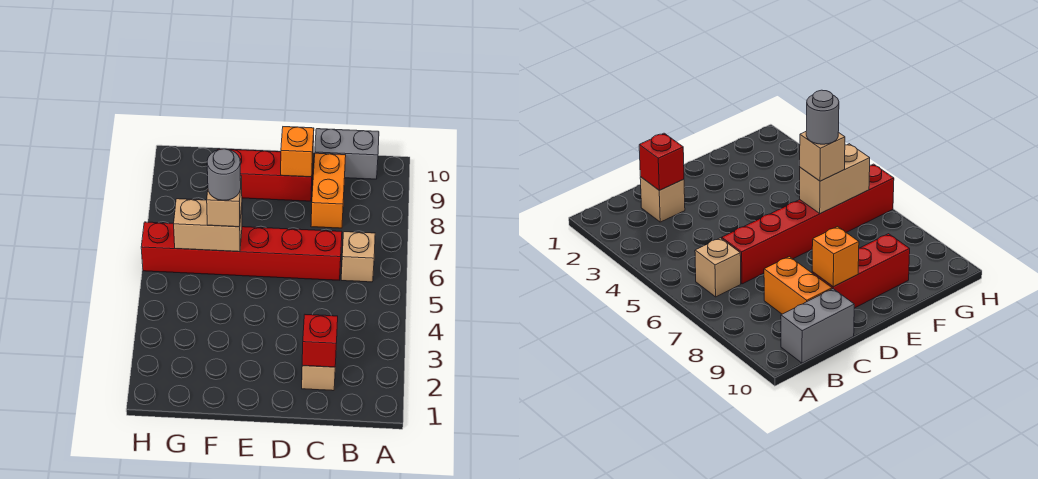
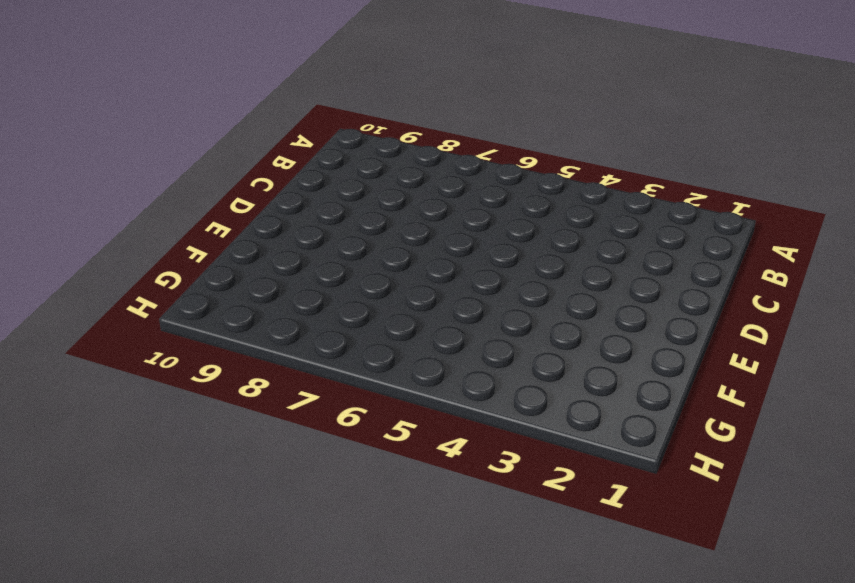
none -> tan brick B6 level 1
none -> grey brick B10:C10 level 1

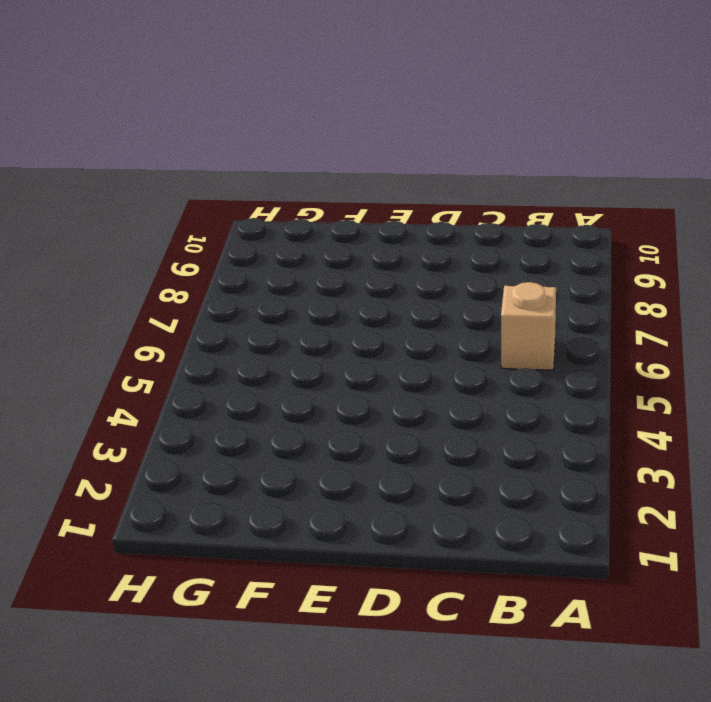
none -> grey brick B10:C10 level 1
none -> tan brick C2 level 1

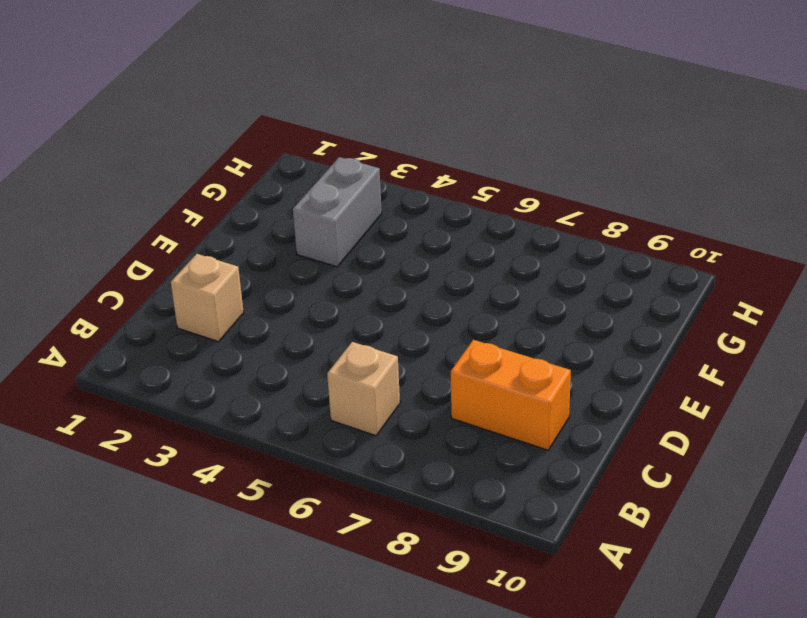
grey brick F3:G3 level 1 -> grey brick B10:C10 level 1
none -> red brick C6:H6 level 1
none -> red brick D9:F9 level 1

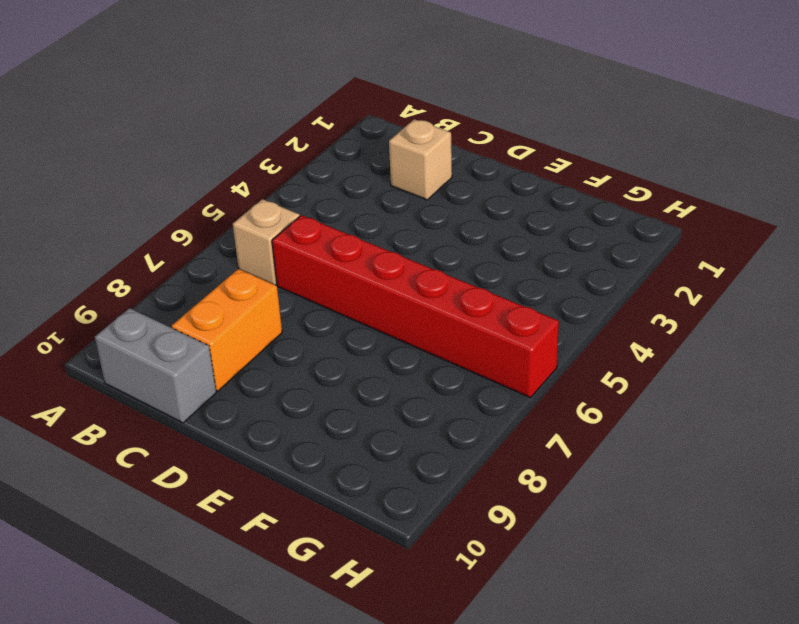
none -> red brick D9:F9 level 1
none -> red brick C2 level 2

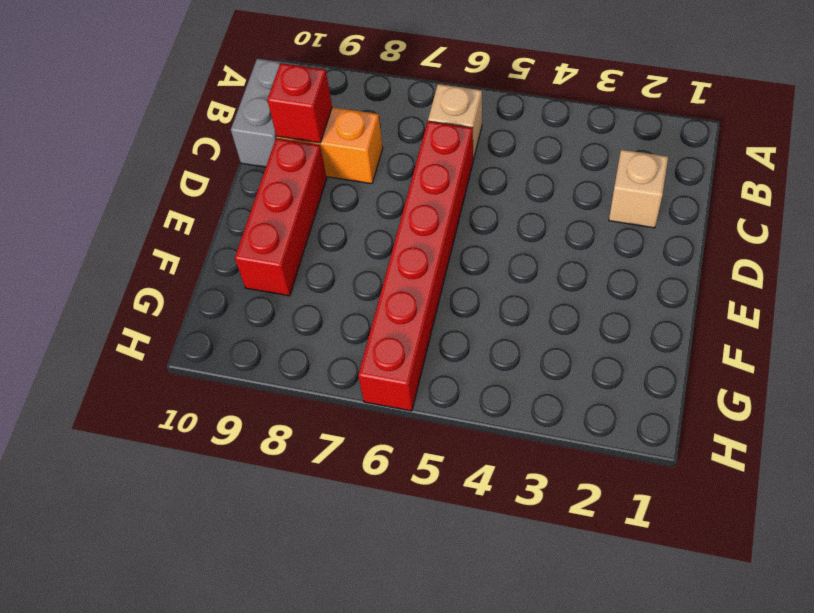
red brick C9 level 2 -> red brick C2 level 2
none -> orange brick D9 level 2
none -> tan brick F6:G6 level 2

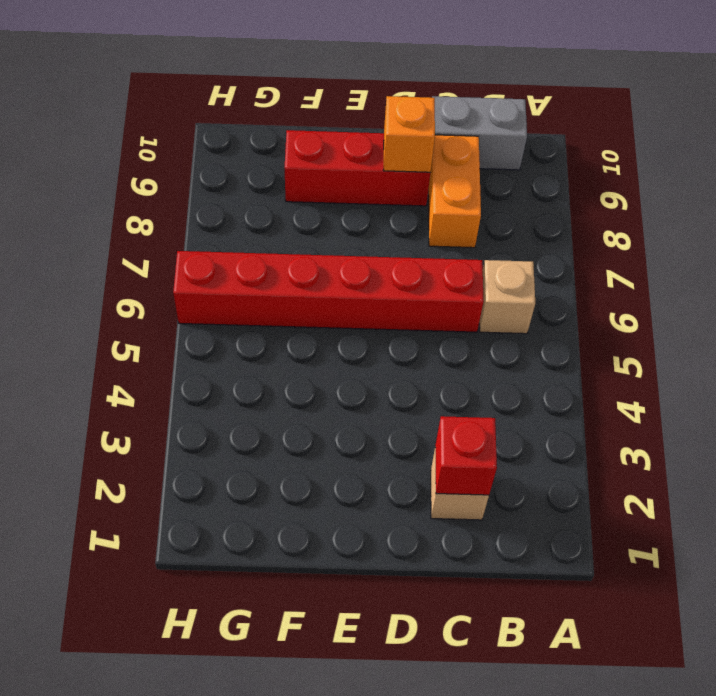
none -> tan brick F6:G6 level 2
none -> tan brick F6 level 3

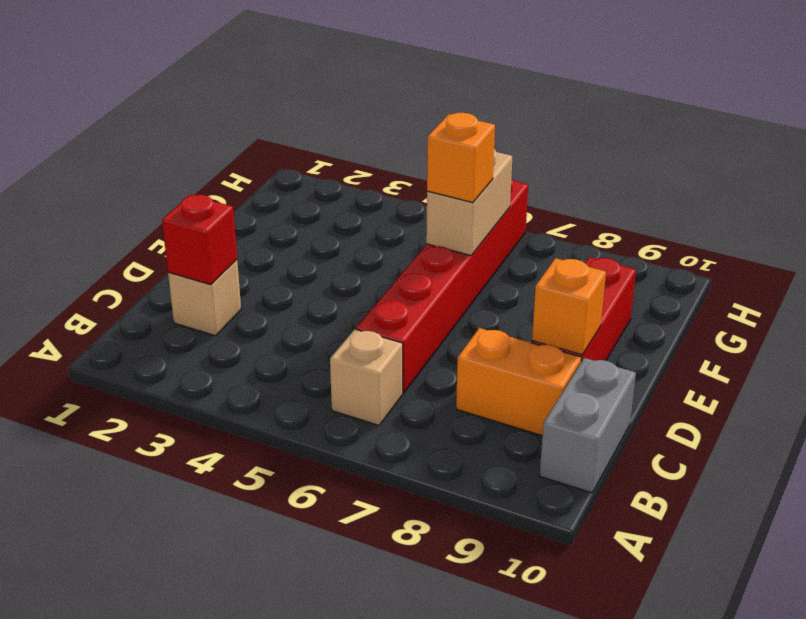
orange brick F6 level 3 -> tan brick F6 level 3
none -> grey round brick F6 level 4

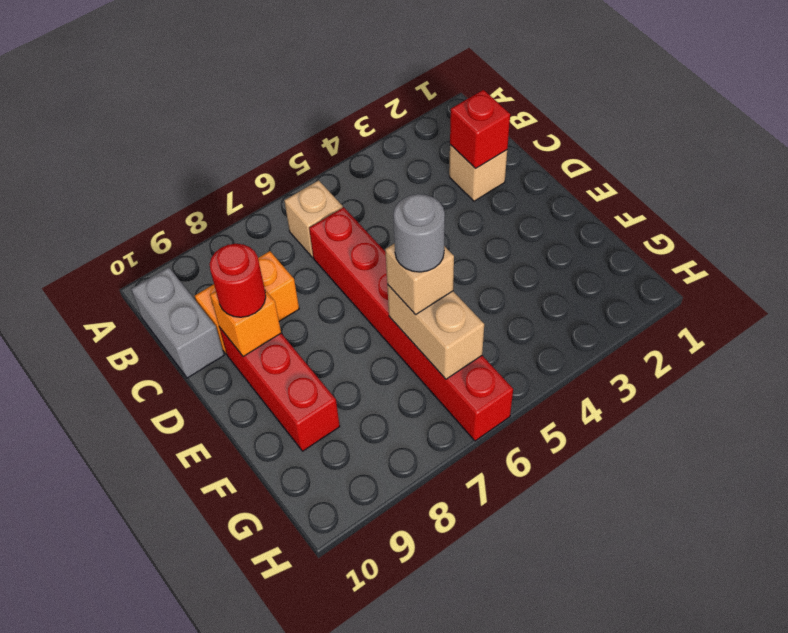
red round brick D9 level 3 -> none

